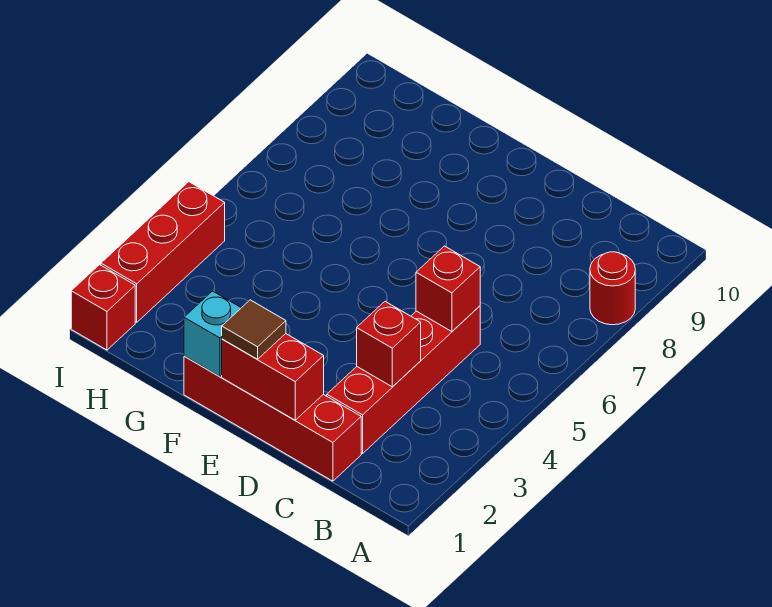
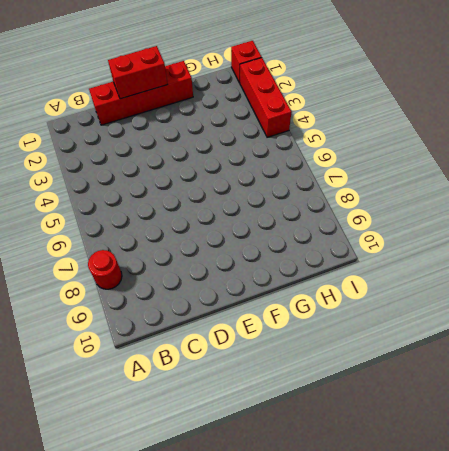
none -> red brick C2:C5 level 1
none -> red brick C3 level 2

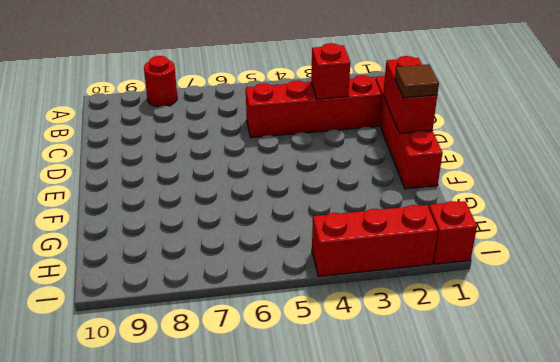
none -> red brick C5 level 2
none -> cyan brick F1 level 2

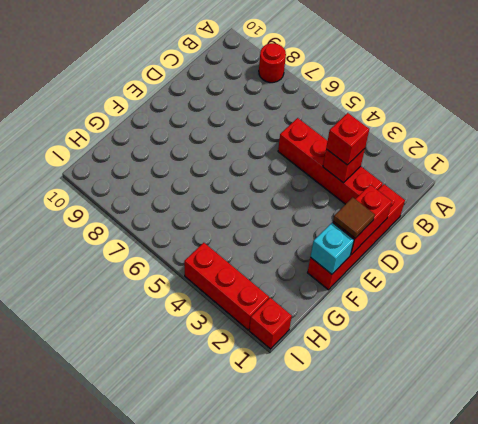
red brick C3 level 3 -> red brick C5 level 2

